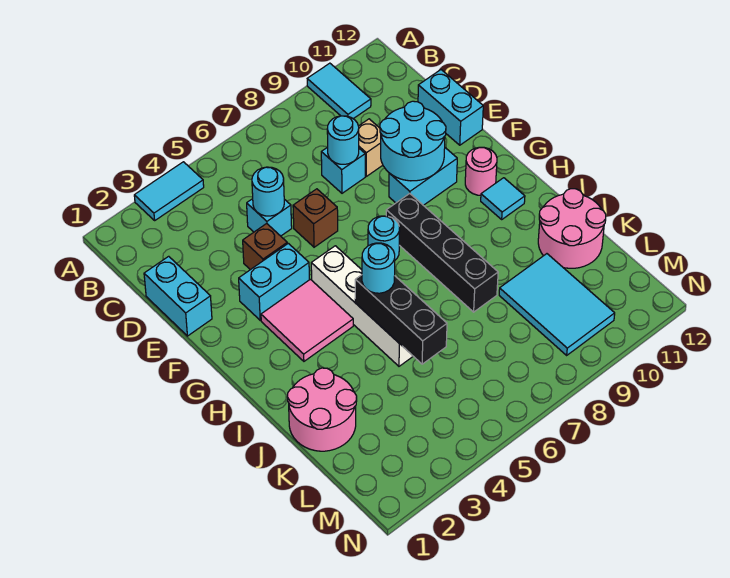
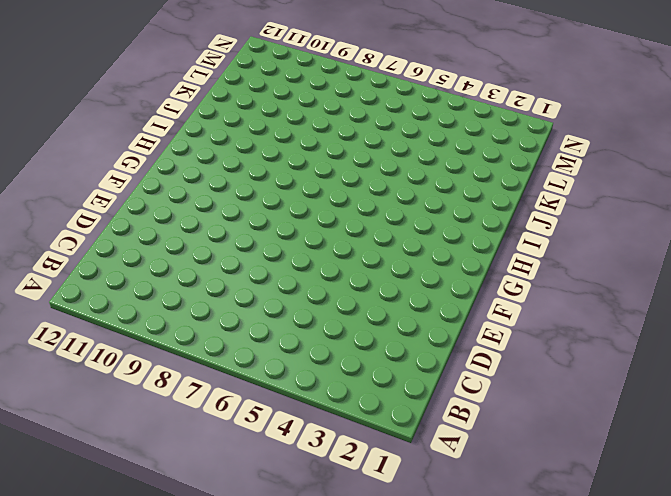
none -> cyan tile A3:A4 level 1
none -> cyan tile A10:B10 level 1
none -> cyan brick D1:E1 level 1

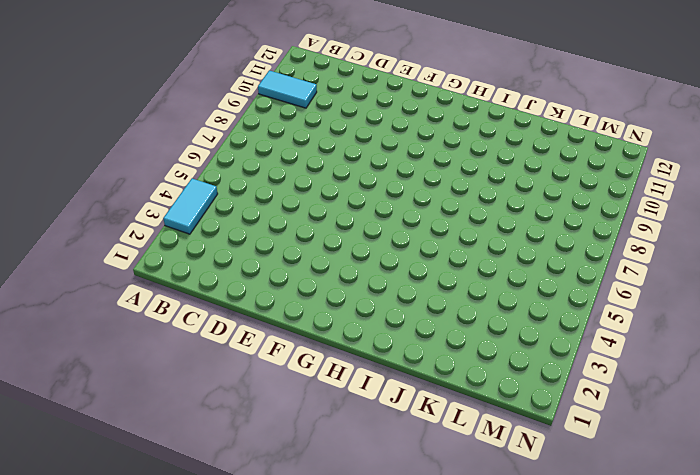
none -> cyan brick D1:E1 level 1
none -> cyan brick D5 level 1
none -> cyan brick D8 level 1

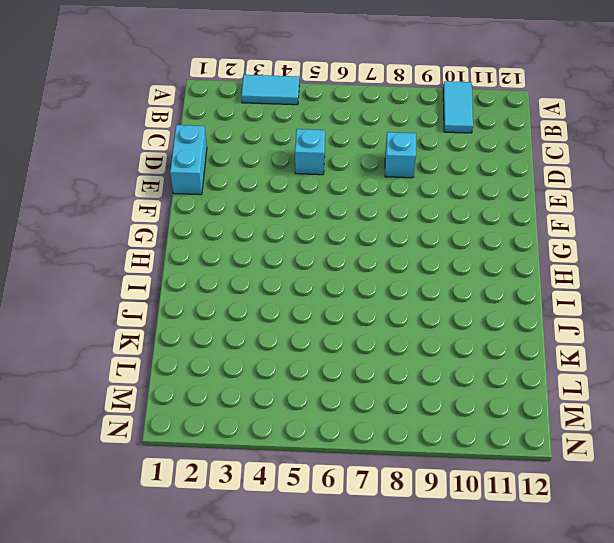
none -> tan brick D9 level 1
none -> cyan brick D12:E12 level 1
none -> brown brick E4 level 1

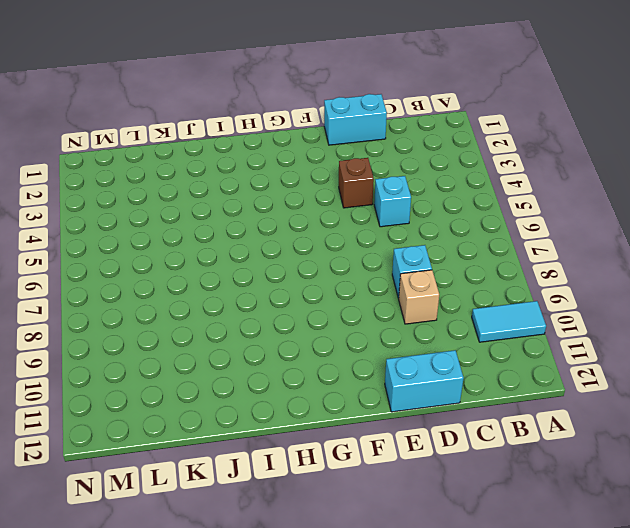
none -> cyan tile A3:A4 level 1
none -> brown brick E6 level 1
none -> cyan brick F3:F4 level 1

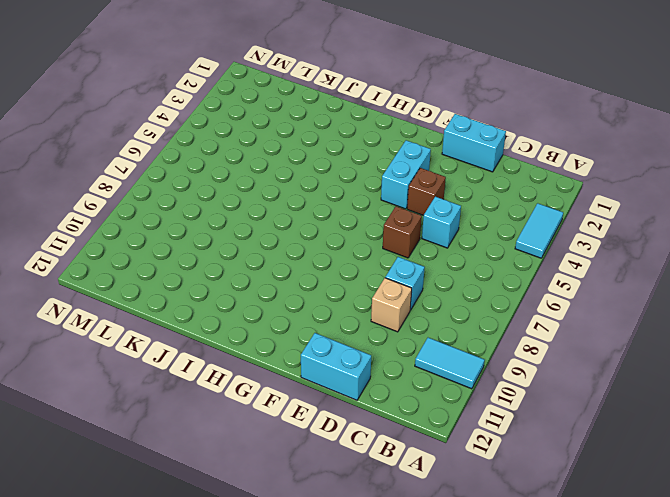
none -> cyan brick F9:F10 level 1
none -> pink tile G3:H4 level 1
none -> white brick G5:J5 level 1

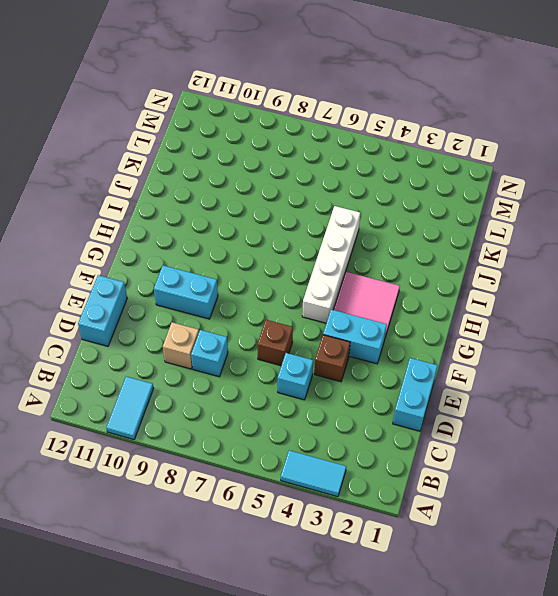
none -> cyan round brick G7 level 1
none -> black brick G8:J8 level 1
none -> pink round brick G11 level 1

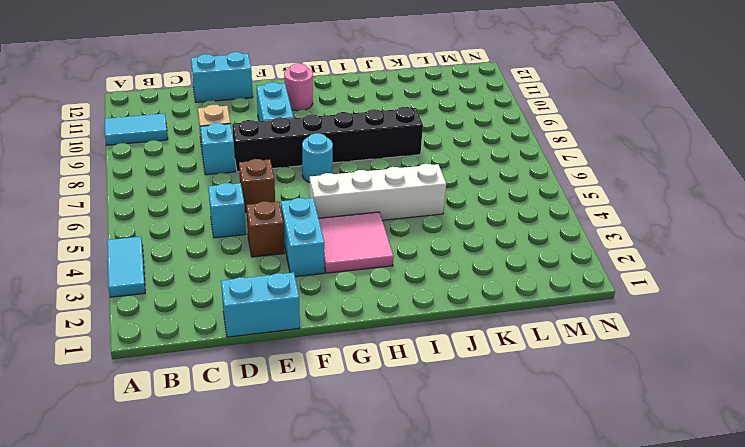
black brick E8:J8 level 1 -> black brick G8:J8 level 1
none -> cyan tile H11 level 1
none -> pink round brick J1:K2 level 1
none -> pink round brick J11:K12 level 1

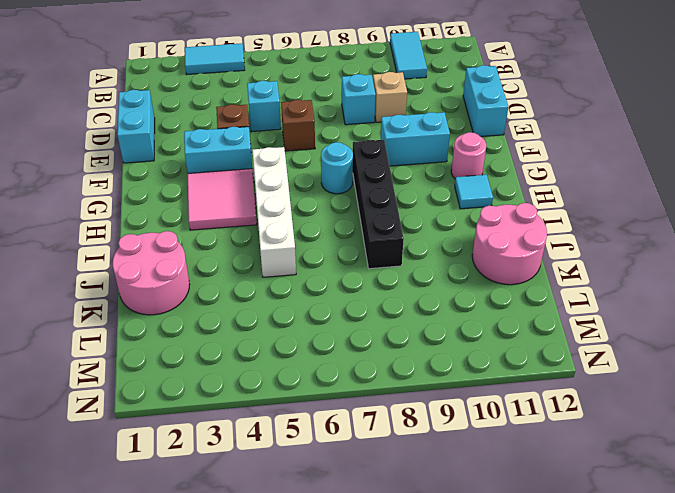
none -> cyan tile K9:M10 level 1
none -> cyan round brick D5 level 2
none -> cyan round brick D8 level 2

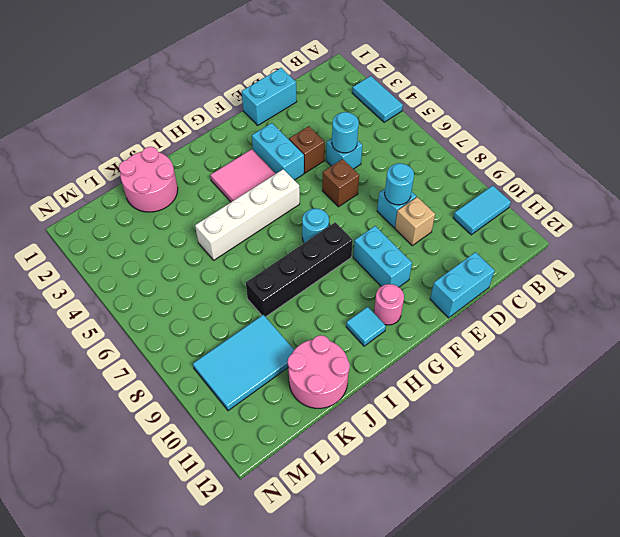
none -> cyan round brick E9:F10 level 2
none -> black brick I5:K5 level 2
none -> cyan round brick I5 level 3

